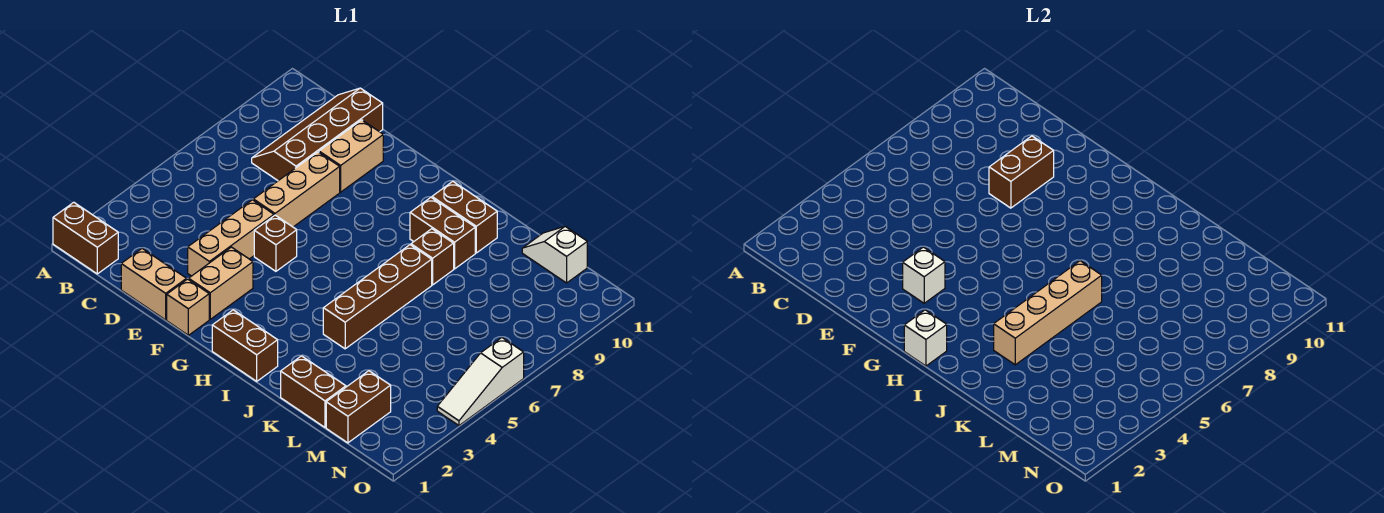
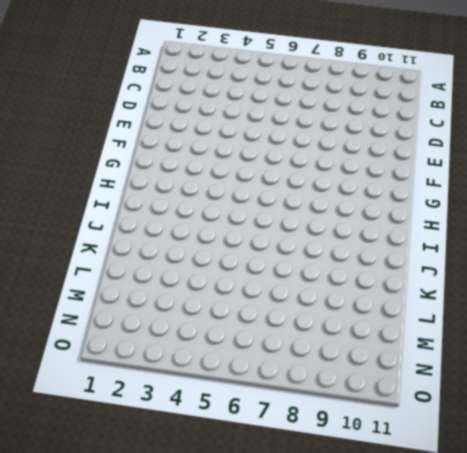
none -> brown brick A1:B1 level 1
none -> brown slope C8:D11 level 1 top D
none -> tan brick D1:E1 level 1

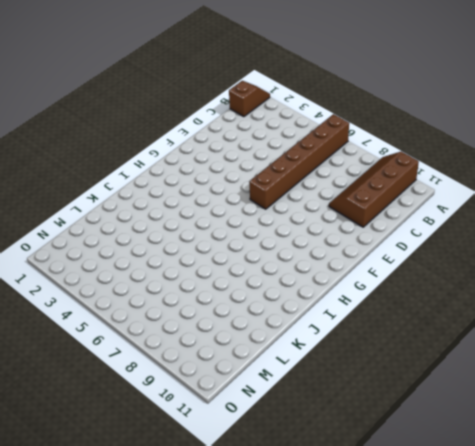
brown slope A1:B1 level 1 top B -> brown brick A1:B1 level 1
brown brick A6:F6 level 1 -> tan brick E6:E8 level 1
brown slope A9:D10 level 1 top 10 -> brown slope C8:D11 level 1 top D
none -> tan brick D1:E1 level 1
none -> tan brick E3:E5 level 1
none -> tan brick E9:E10 level 1

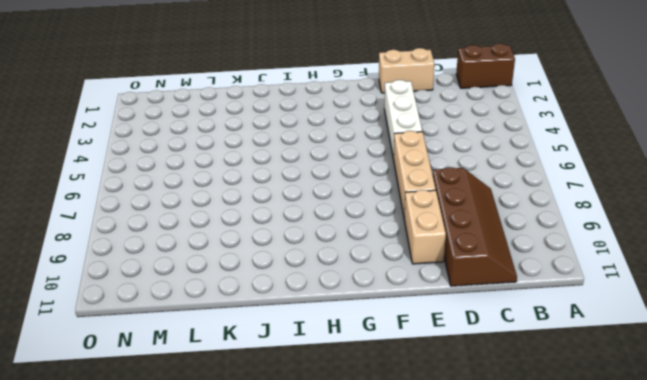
white brick E3:E5 level 1 -> tan brick E3:E5 level 1
none -> tan brick F1 level 1
none -> tan brick F2:F3 level 1
none -> brown brick F5 level 1

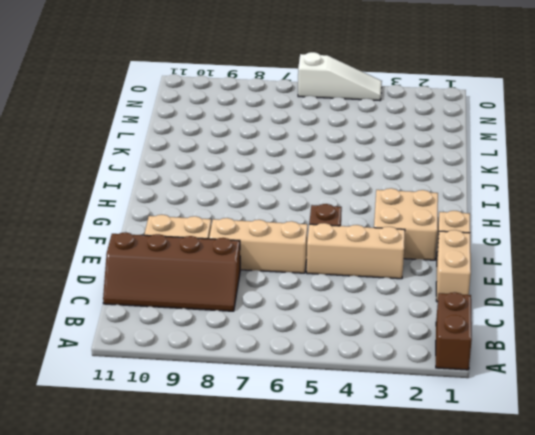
tan brick F2:G3 level 1 -> tan brick F2:F3 level 1
none -> brown brick H1:I1 level 1
none -> brown brick I9:J9 level 1
none -> brown brick I10:J10 level 1

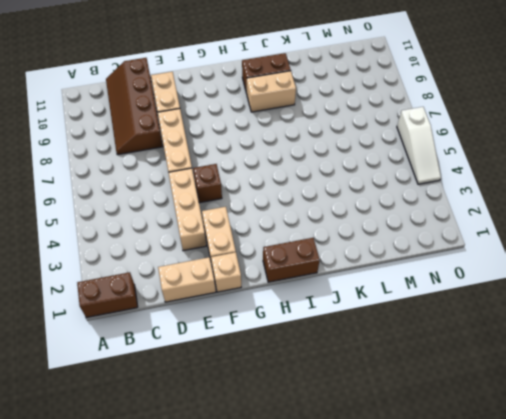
tan brick I9:J9 level 1 -> brown brick I9:J9 level 1
none -> brown brick J4:J7 level 1
none -> brown brick J8 level 1
none -> brown brick K1:L1 level 1

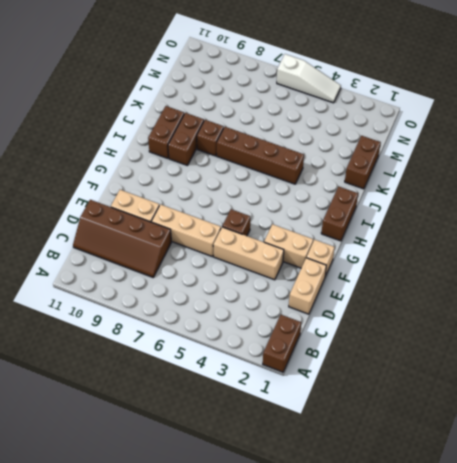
none -> white slope L11:M11 level 1 top M
none -> brown brick M1:M2 level 1
none -> brown brick E8:E9 level 2

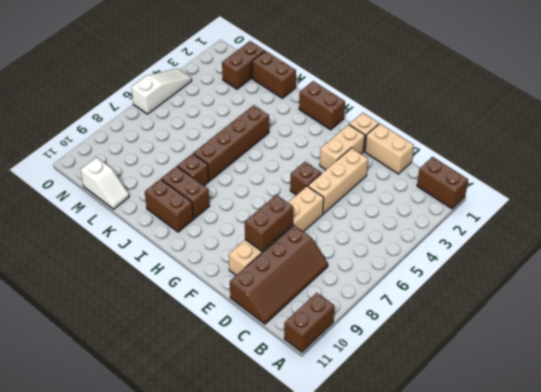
brown brick A10:A11 level 1 -> none
none -> white brick F3 level 2
none -> white brick H1 level 2
none -> tan brick J3:J6 level 2

